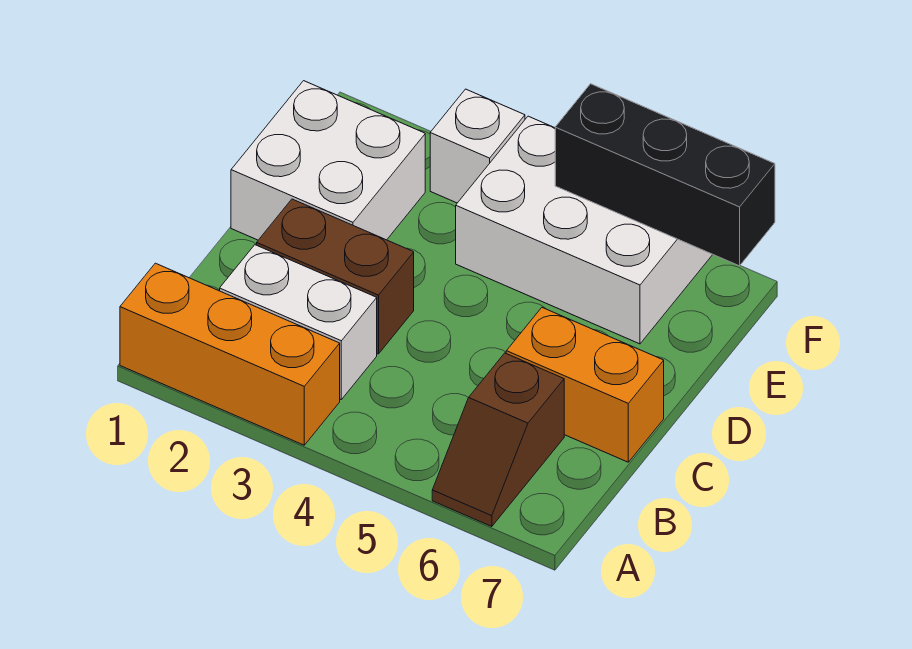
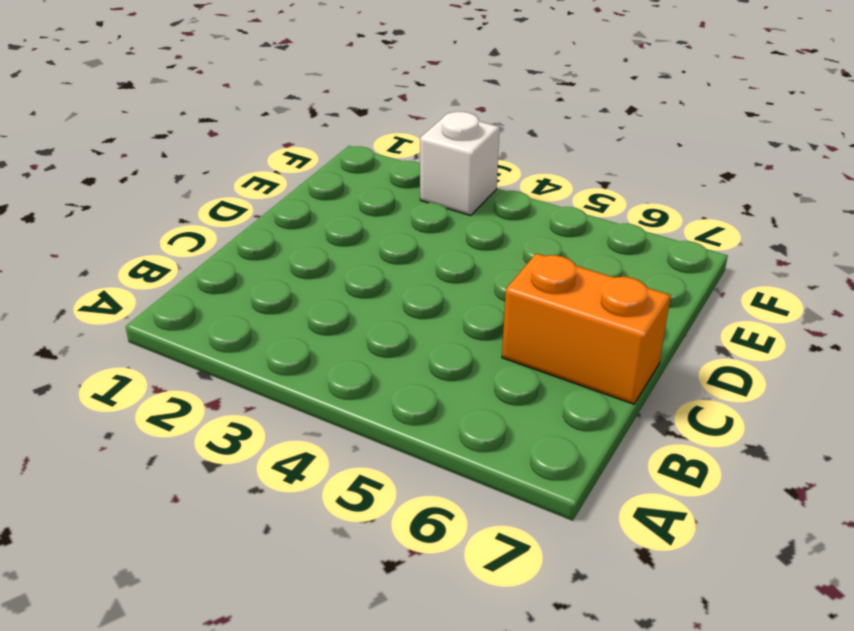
none -> orange brick A1:A3 level 1
none -> brown slope A6:B6 level 1 top B

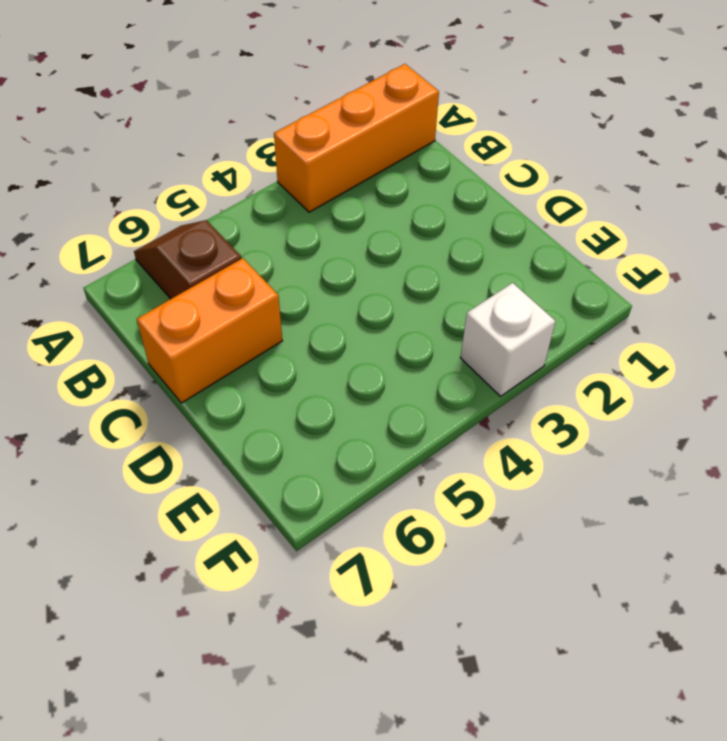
none -> white brick B2:B3 level 1
none -> brown brick C2:C3 level 1

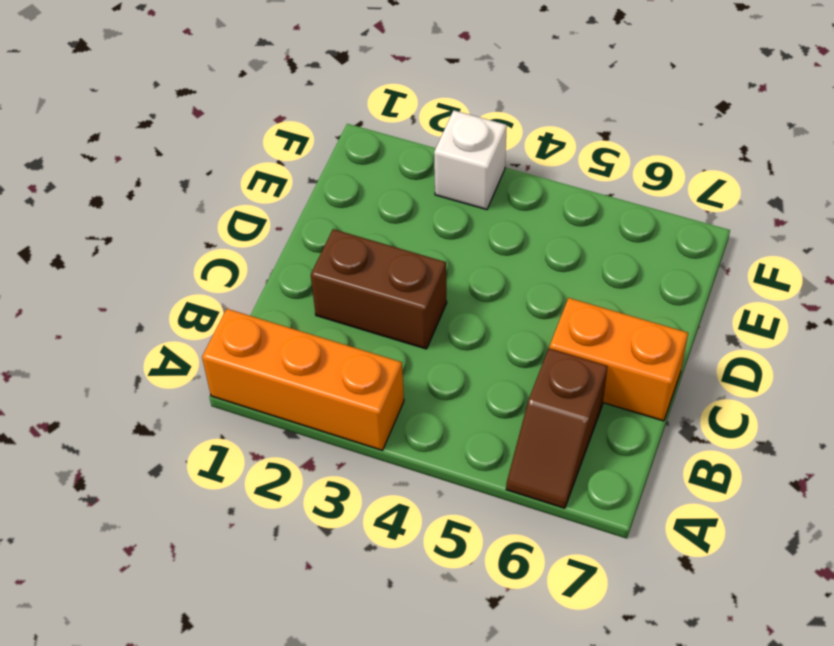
none -> white brick B2:B3 level 1
none -> white brick D1:E2 level 1

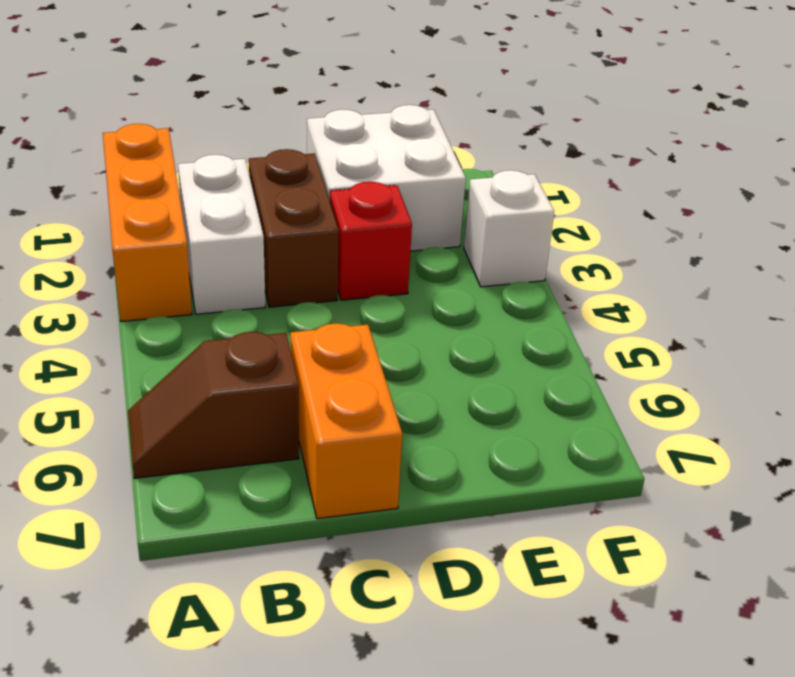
red brick D3 level 1 -> none
none -> white brick E4:F6 level 1
none -> black brick F5:F7 level 2

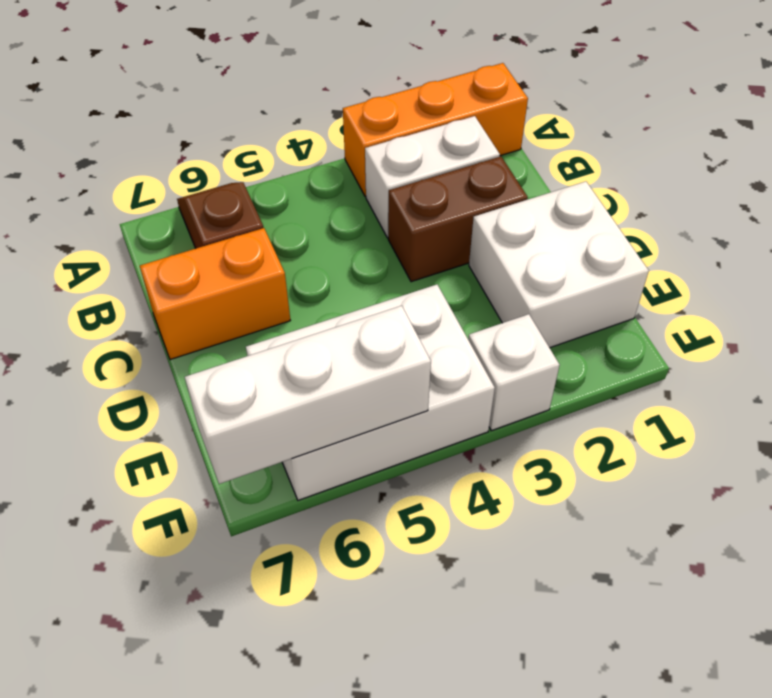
white brick F5:F7 level 2 -> black brick F5:F7 level 2

